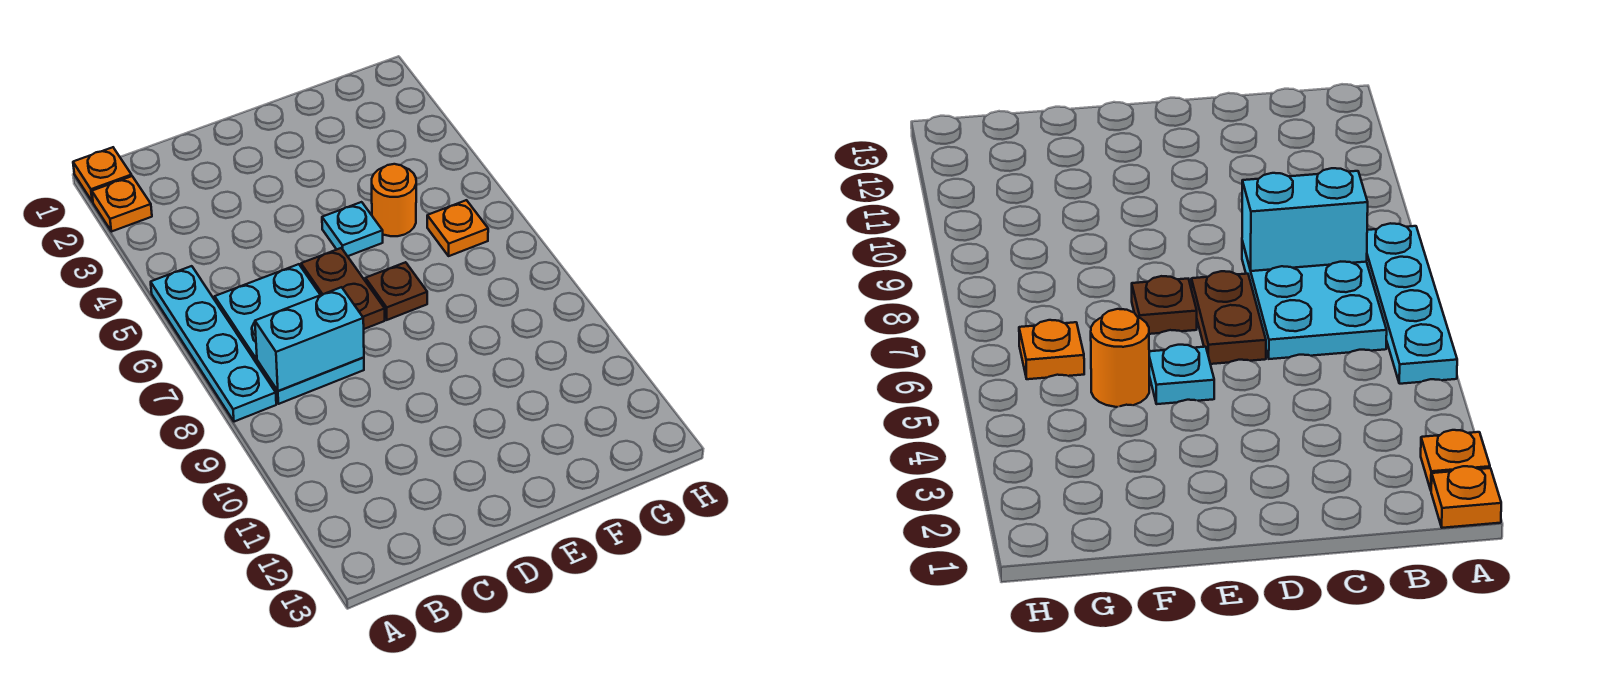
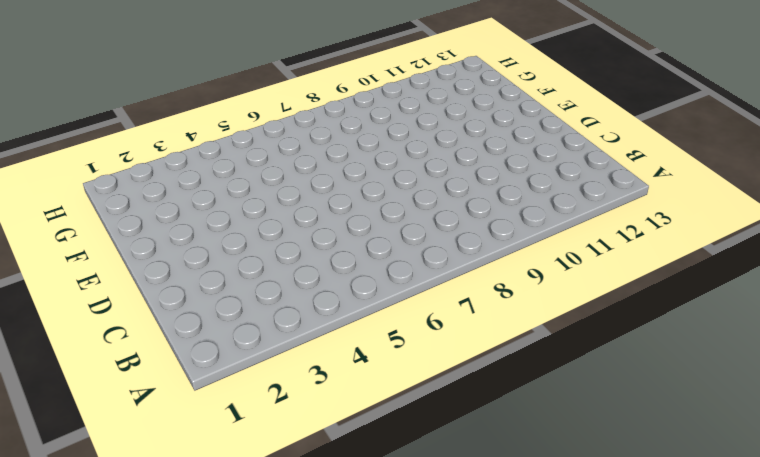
none -> orange plate A1 level 1
none -> orange plate A2 level 1

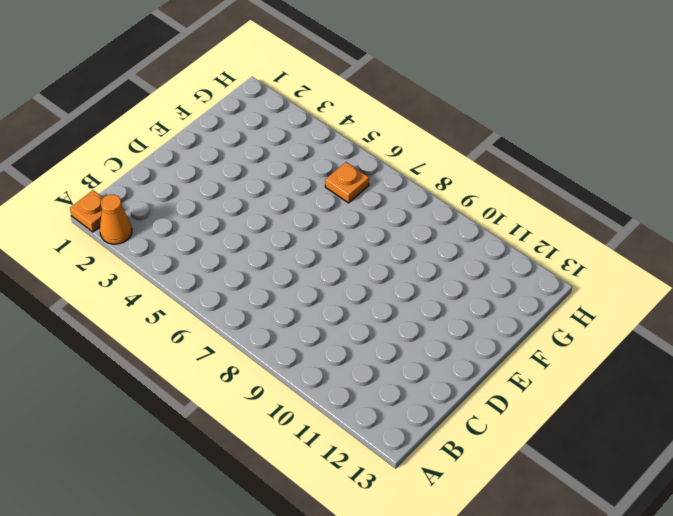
orange cone A2 level 1 -> orange plate A2 level 1
none -> cyan plate A5:A8 level 1
none -> cyan plate B6:C8 level 1

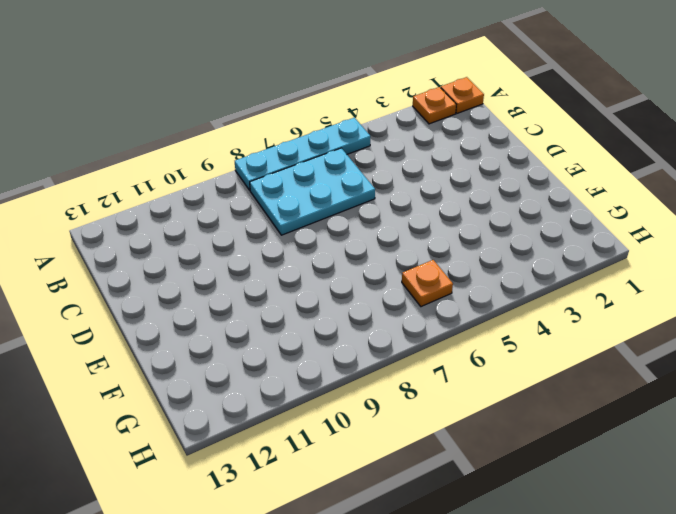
none -> brown plate D6:D7 level 1
none -> cyan plate E5 level 1

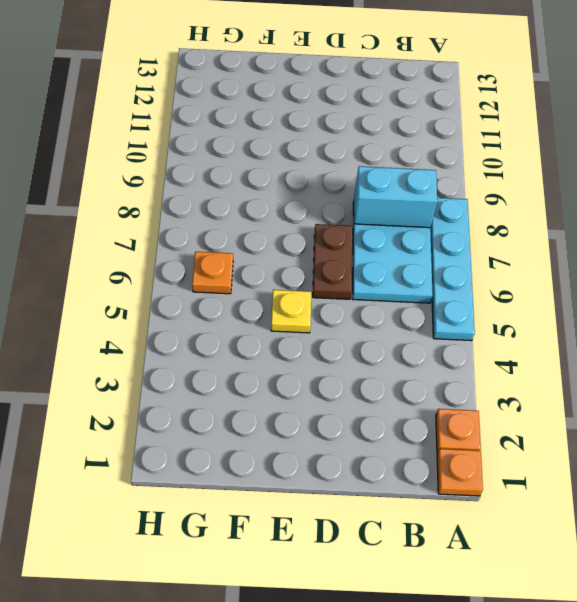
yellow plate E5 level 1 -> cyan plate E5 level 1
none -> brown plate E7 level 1
none -> orange round brick F5 level 1

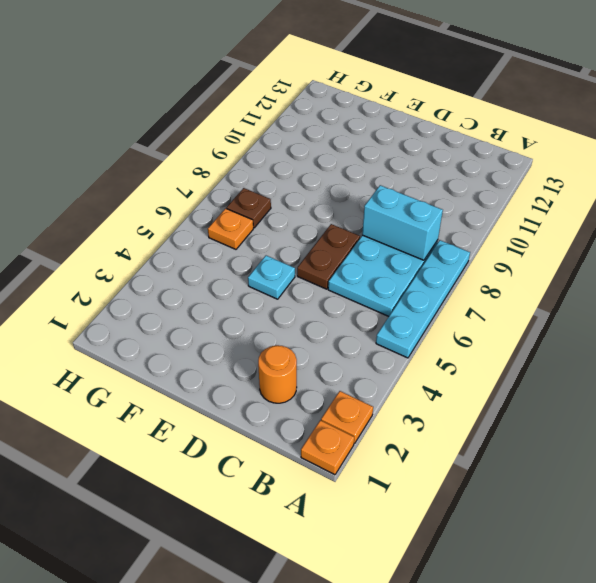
orange round brick C2 level 1 -> orange round brick F5 level 1
brown plate G7 level 1 -> brown plate E7 level 1

